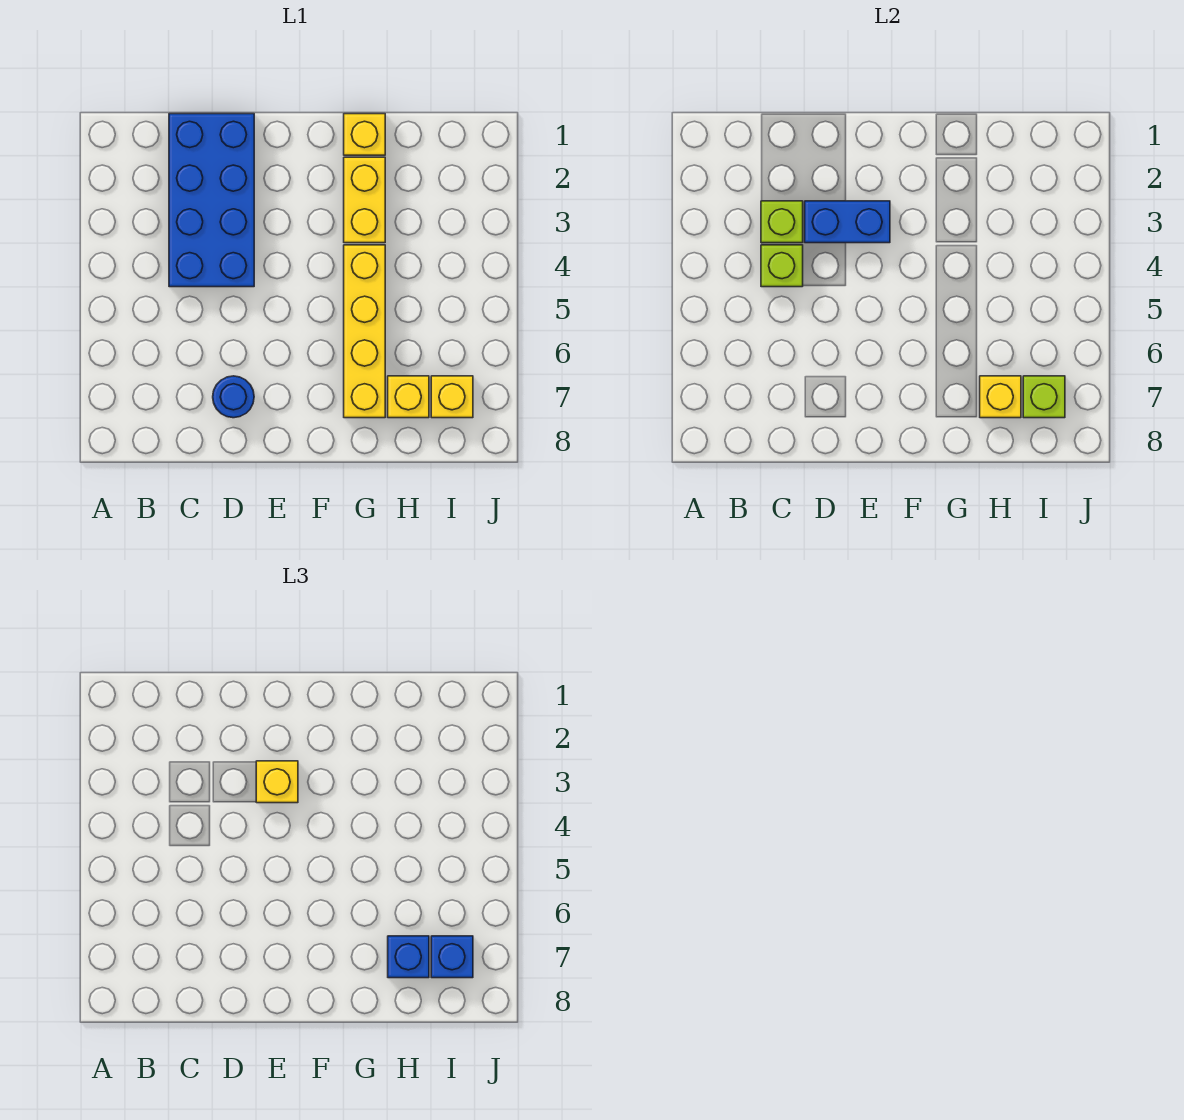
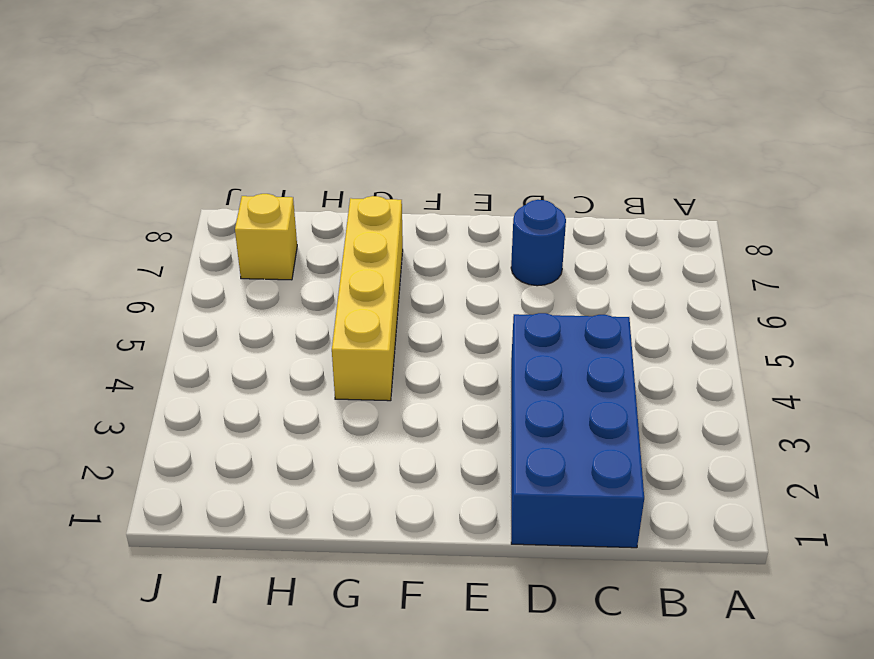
none -> yellow brick G1 level 1
none -> yellow brick G2:G3 level 1
none -> yellow brick H7 level 1

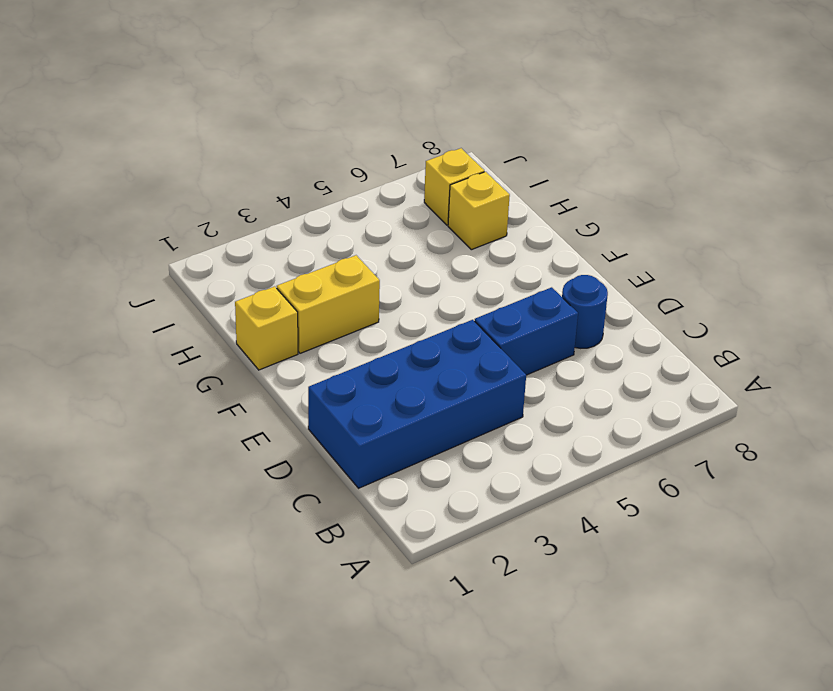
blue brick D5:D6 level 1 -> blue brick D3:E3 level 2
none -> yellow brick G4:G7 level 1
none -> lime brick C3 level 2
none -> lime brick C4 level 2

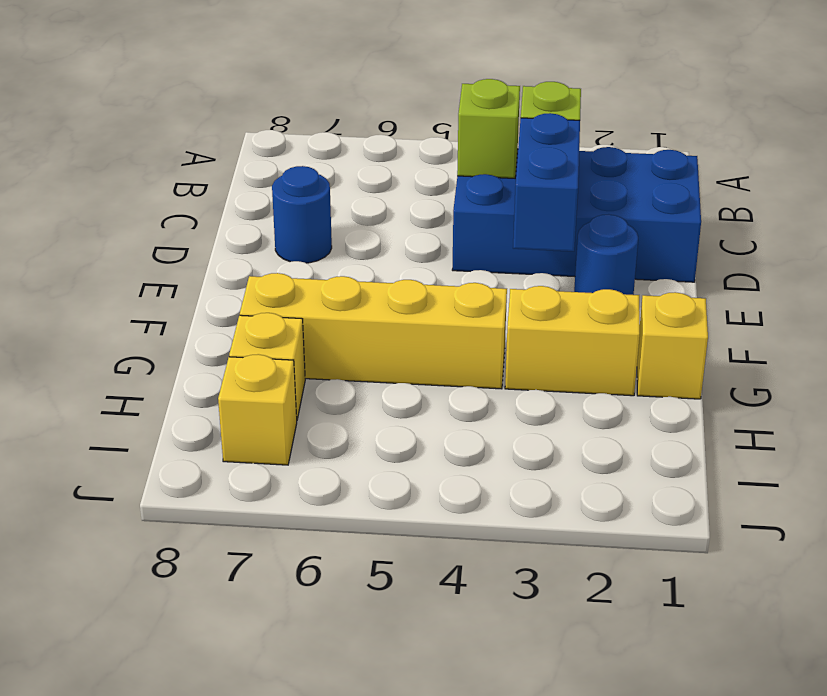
blue round brick E2 level 1 -> none
none -> yellow brick H7 level 2
none -> lime brick I7 level 2
none -> yellow brick E3 level 3

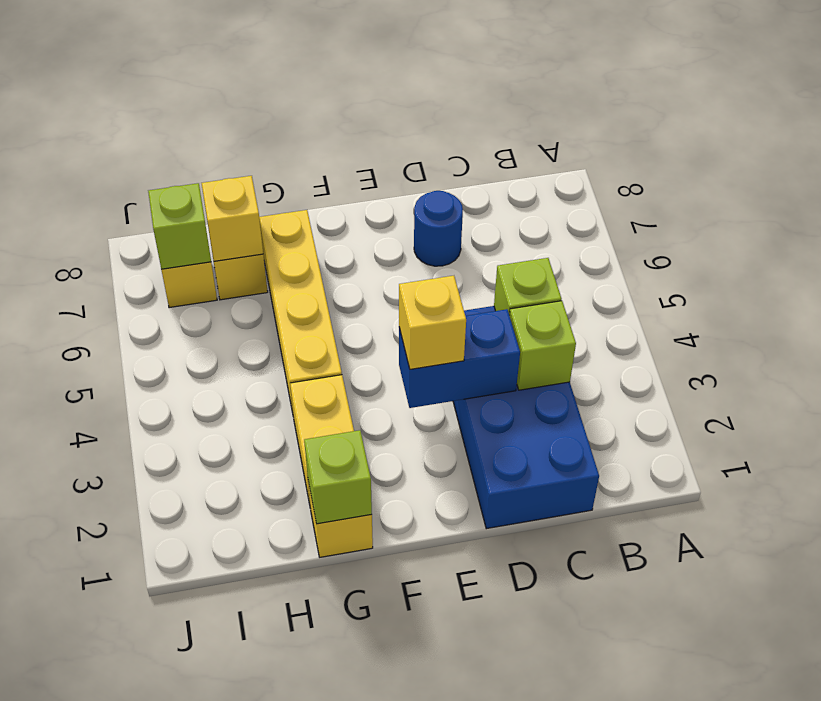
lime brick G1 level 2 -> none
none -> blue brick H7 level 3
none -> blue brick I7 level 3

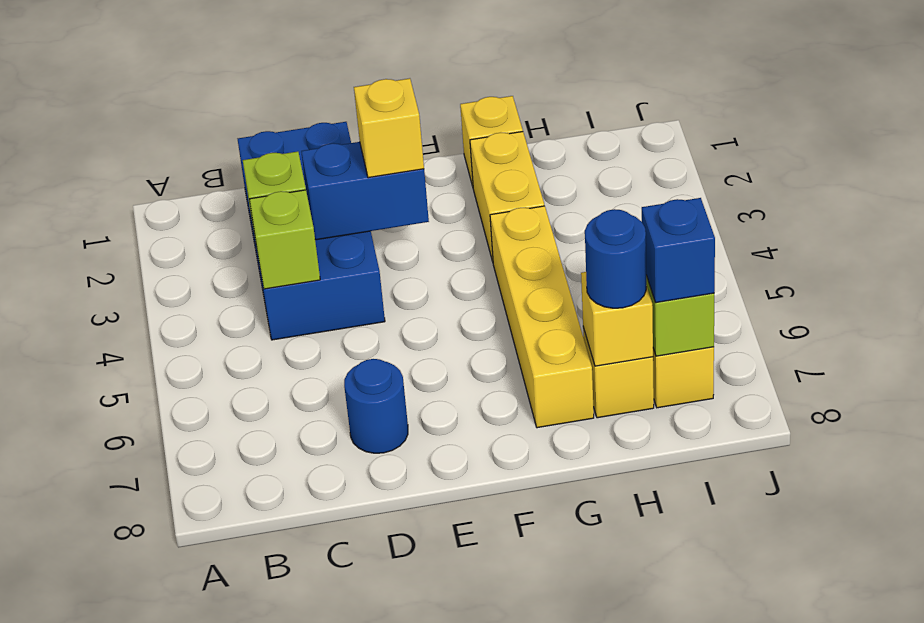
blue round brick H7 level 3 -> blue brick H7 level 3

